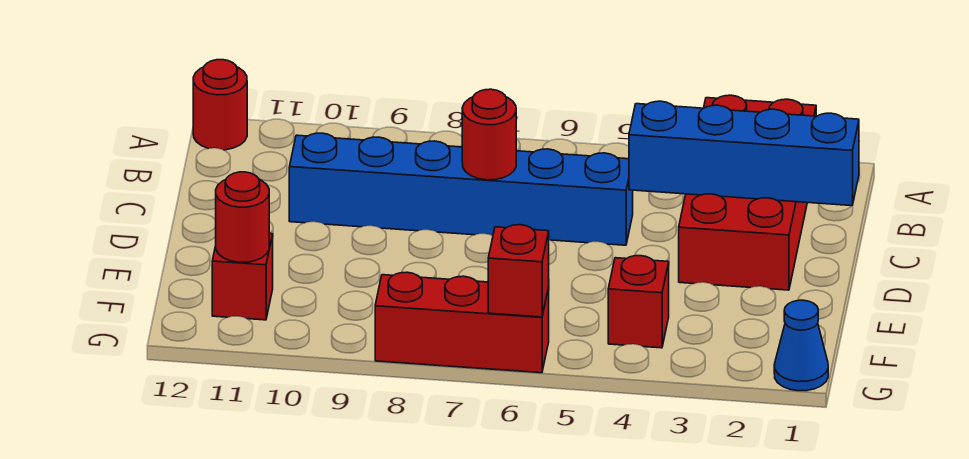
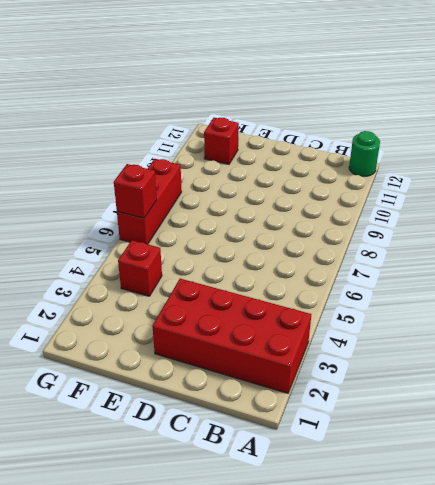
green round brick A12 level 1 -> red round brick A12 level 1
none -> blue brick C5:C10 level 1
none -> blue cone G1 level 1

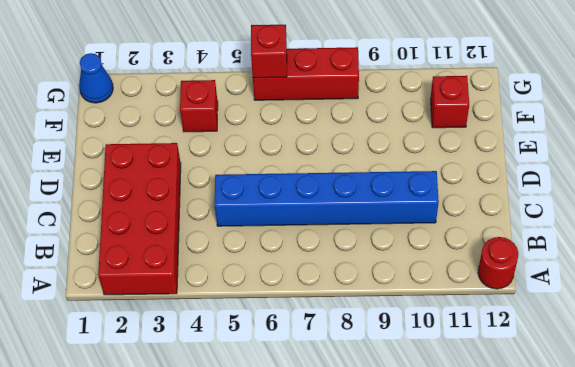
none -> blue brick C1:C4 level 2
none -> red round brick C7 level 2

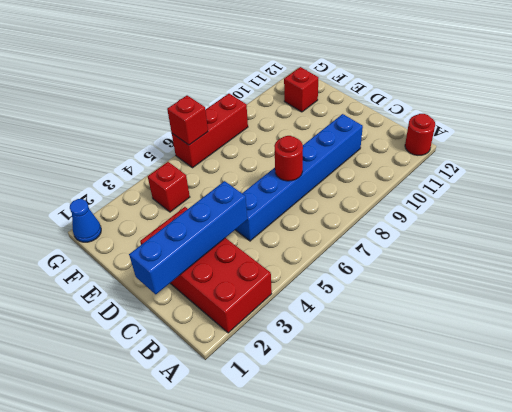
none -> red round brick F11 level 2

